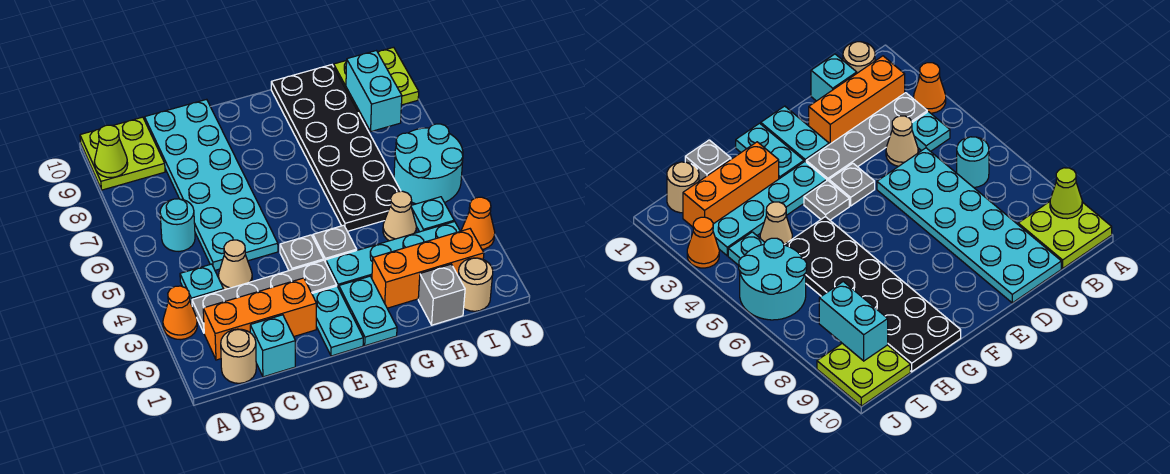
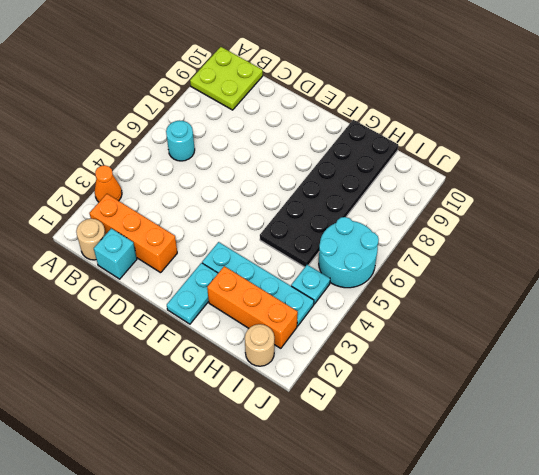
none -> grey plate B3:E3 level 1
none -> cyan plate B4 level 1
none -> tan cone C4 level 1

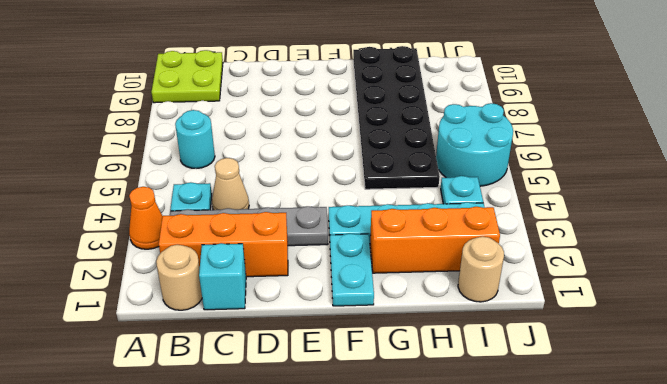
none -> cyan plate C5:D10 level 1
none -> cyan plate E1:E2 level 1
none -> grey plate E4 level 1

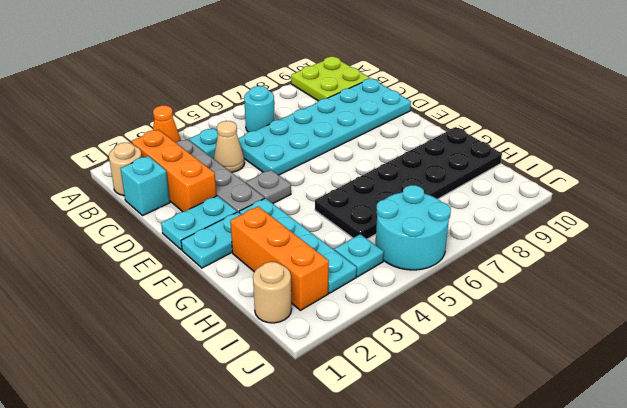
none -> grey plate F4 level 1
none -> grey brick H1 level 1
none -> tan cone H4 level 1

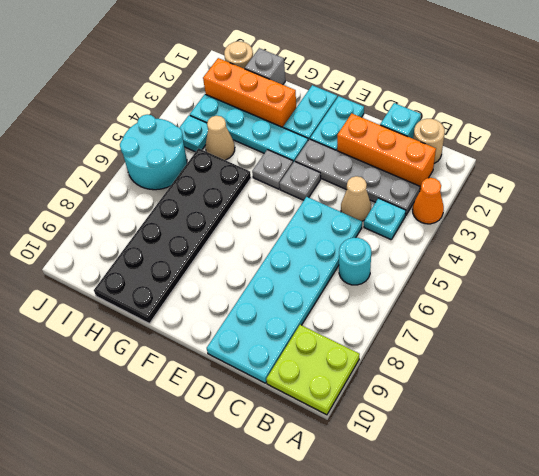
none -> lime plate I9:J10 level 1
none -> orange cone J3 level 1
none -> lime cone A9 level 2

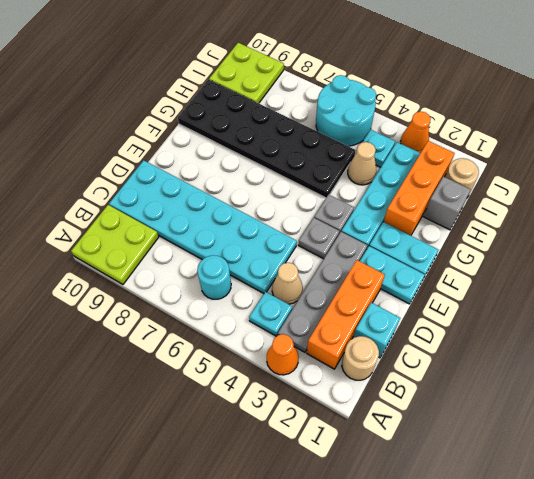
none -> lime cone A9 level 2
none -> cyan brick I8:I9 level 2

